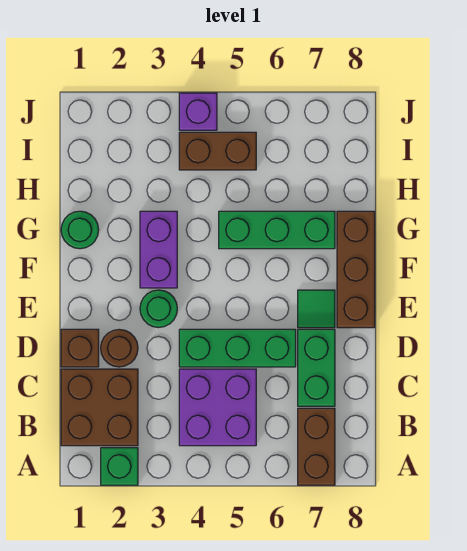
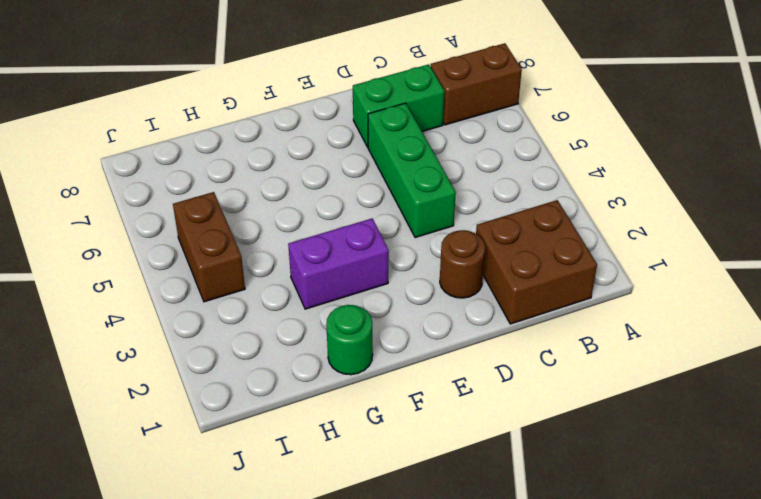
none -> green brick A2 level 1
none -> purple brick B4:C5 level 1
none -> brown brick D1 level 1

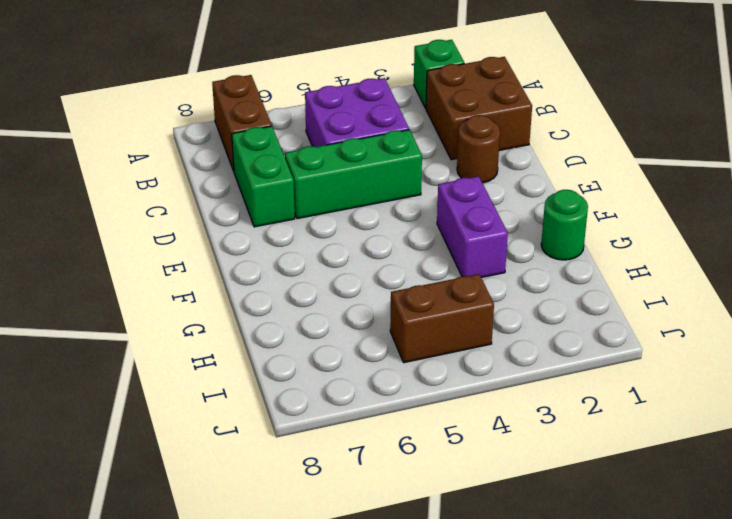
none -> brown brick D1 level 1
none -> green round brick E3 level 1
none -> green tile E7 level 1

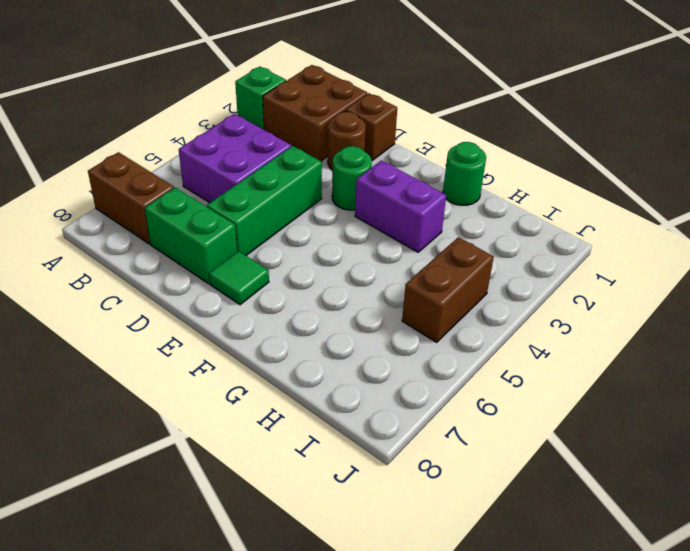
none -> brown brick E8:G8 level 1
none -> green brick G5:G7 level 1
none -> purple brick J4 level 1

